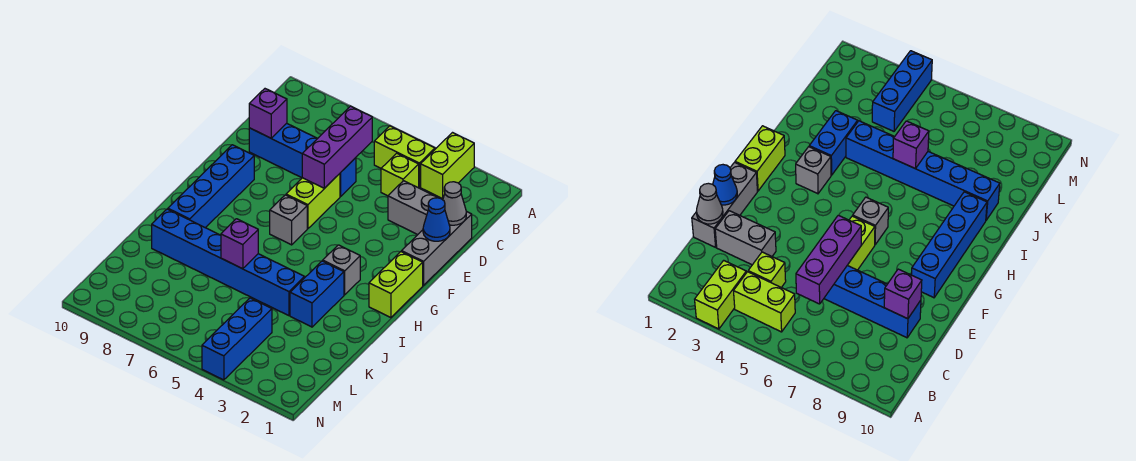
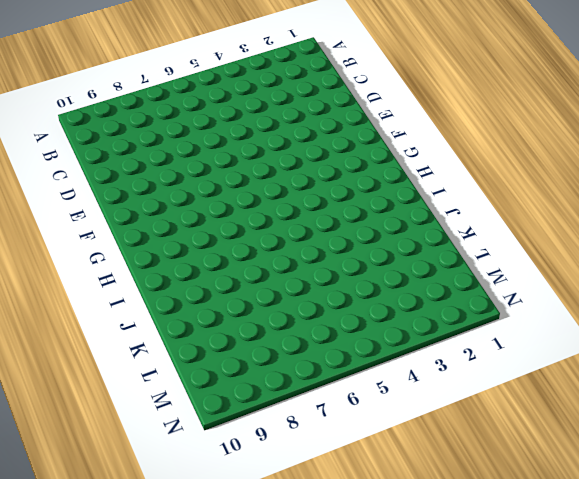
none -> lime brick A3:B3 level 1
none -> lime brick B4:B5 level 1
none -> lime brick C4 level 1

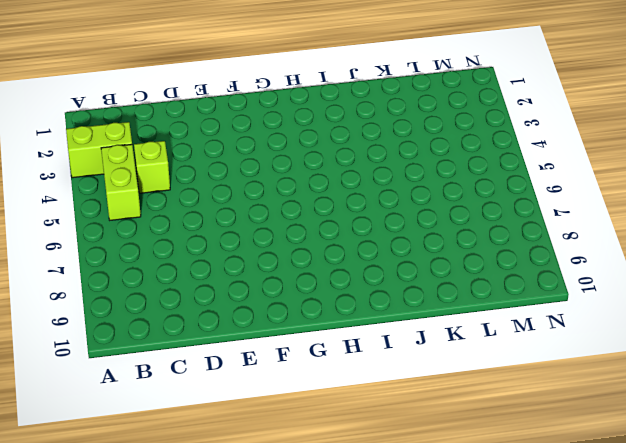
none -> grey brick D1:F1 level 1
none -> grey brick D2:D3 level 1
none -> blue brick D6:D9 level 1

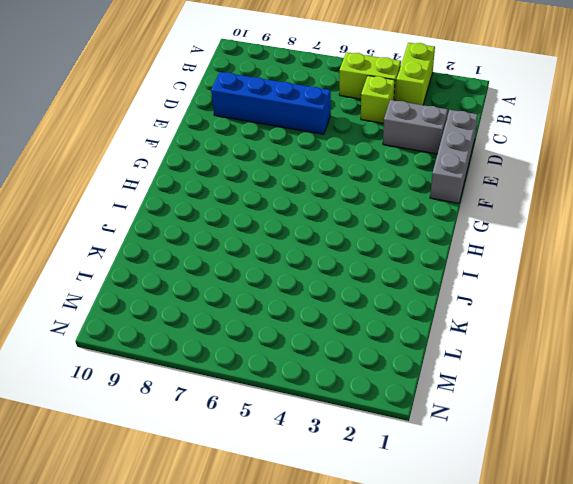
none -> lime brick E6:F6 level 1
none -> blue brick F9:I9 level 1
none -> lime brick G1:H1 level 1

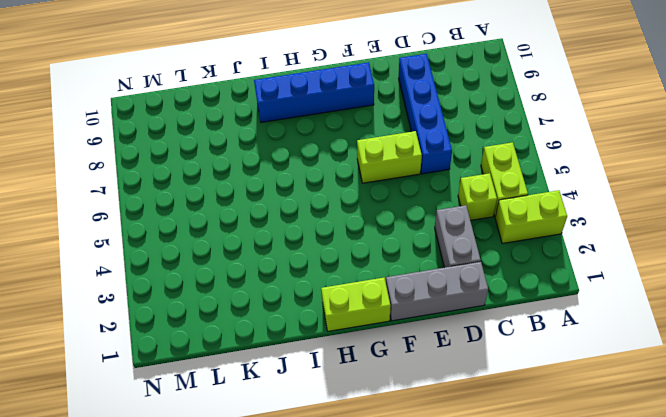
none -> grey brick G6 level 1
none -> grey brick H3 level 1
none -> blue brick I3:J3 level 1

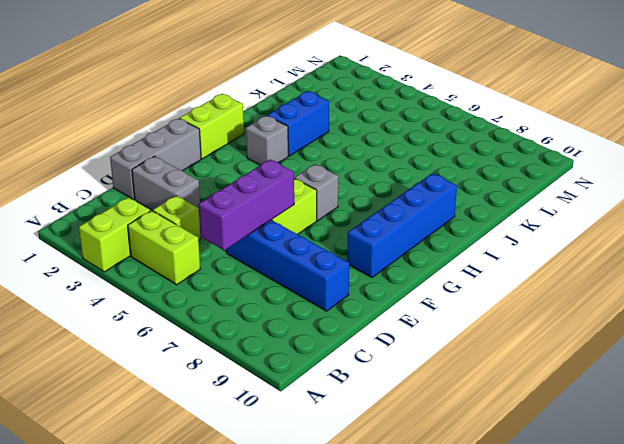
none -> blue brick J4:J9 level 1
none -> blue brick L4:N4 level 1
none -> grey cone D1 level 2

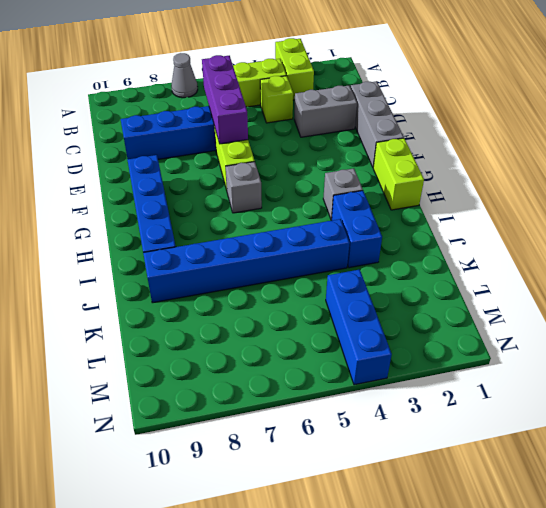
grey cone A7 level 1 -> grey cone D1 level 2
none -> purple brick D9 level 2
none -> blue cone E1 level 2
none -> purple brick J6 level 2

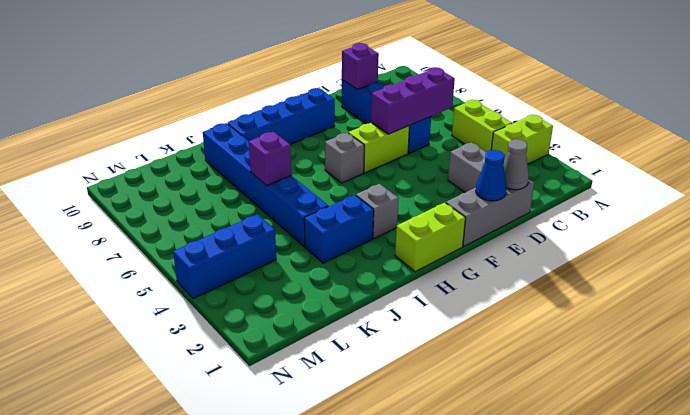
none -> lime brick C4 level 1

